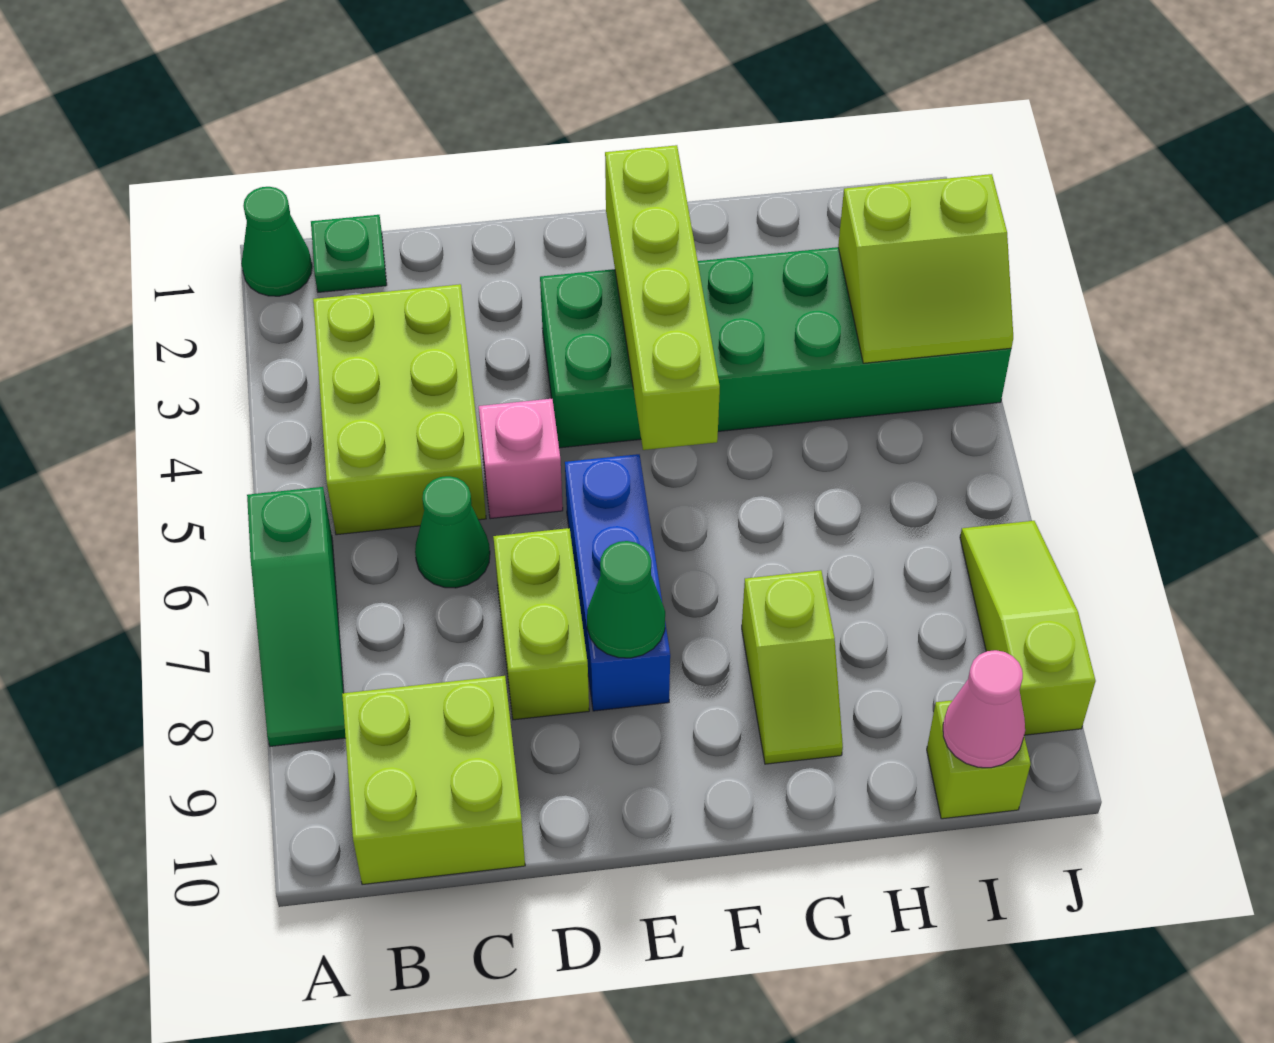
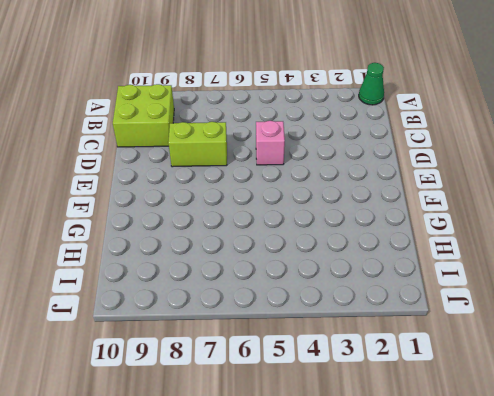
none -> green slope A6:A8 level 1 top 6
none -> green plate B1 level 1
none -> lime brick B3:C5 level 1

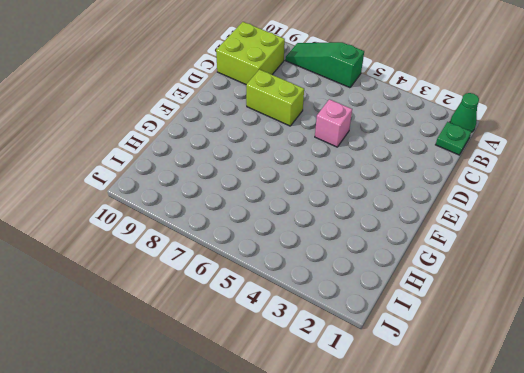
none -> lime brick B3:C5 level 1
none -> green cone C6 level 1
none -> green brick E3:J4 level 1

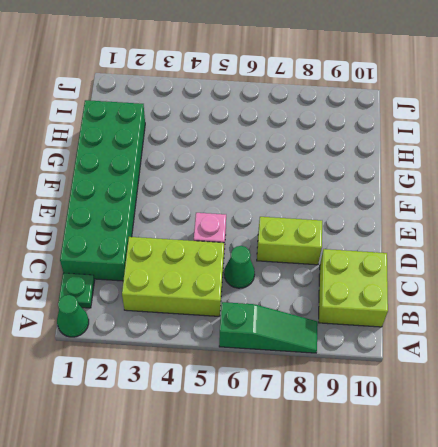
green brick C1:H2 level 1 -> green brick E3:J4 level 1
none -> blue brick E6:E8 level 1
none -> lime slope G8:G9 level 1 top 8
none -> lime brick I10 level 1

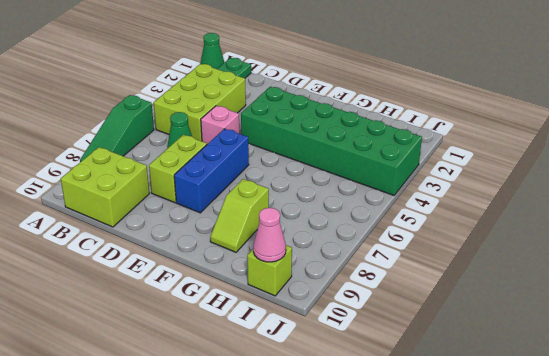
none -> lime slope J7:J9 level 1 top 9
none -> green cone E8 level 2
none -> lime brick F2:F5 level 2

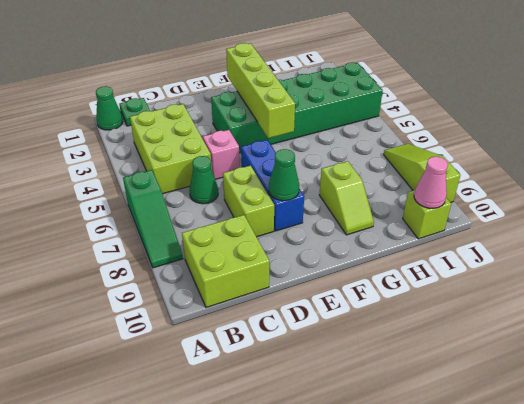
none -> lime slope I3:J4 level 2 top 3

